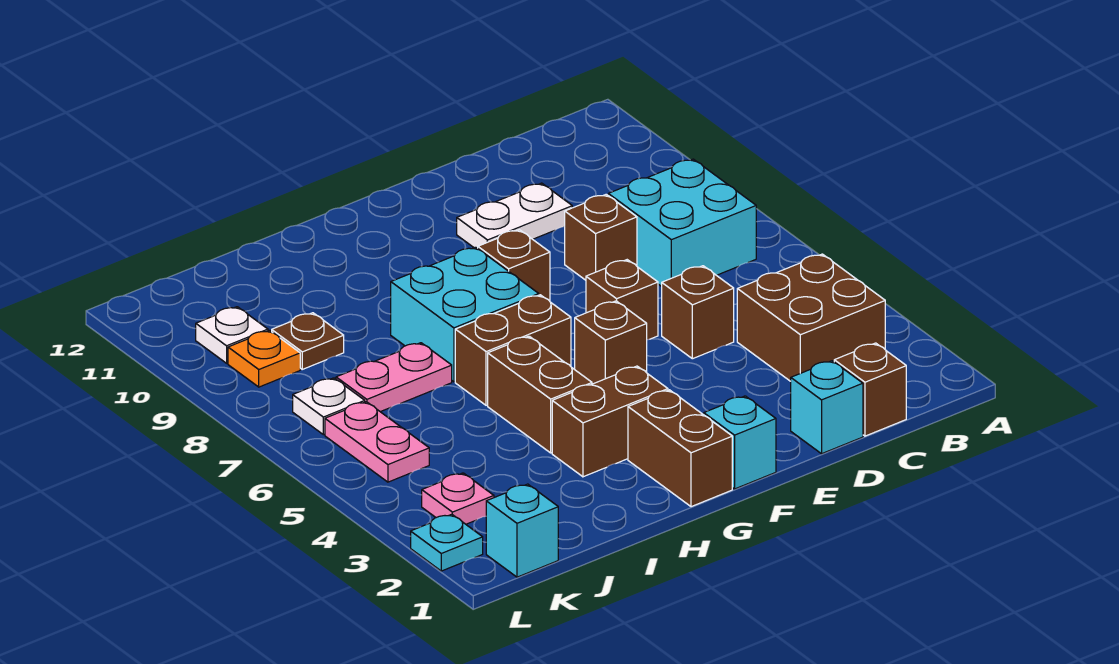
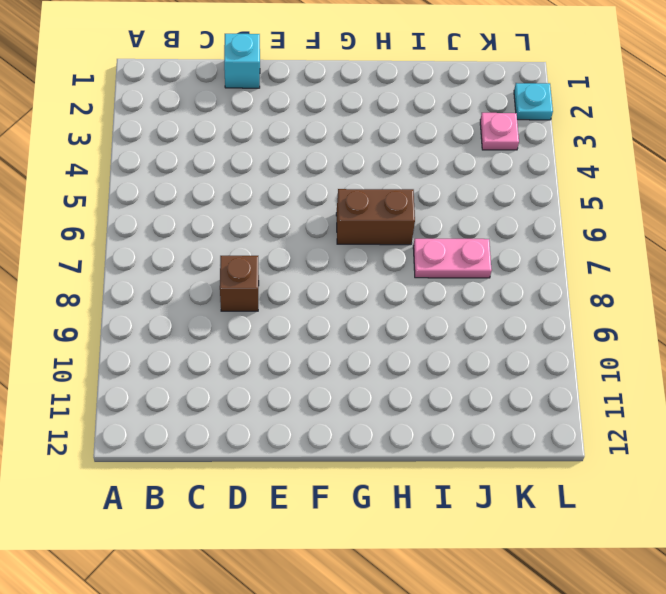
none -> brown brick B3:C4 level 1
none -> cyan brick B7:C8 level 1
none -> brown brick C1 level 1

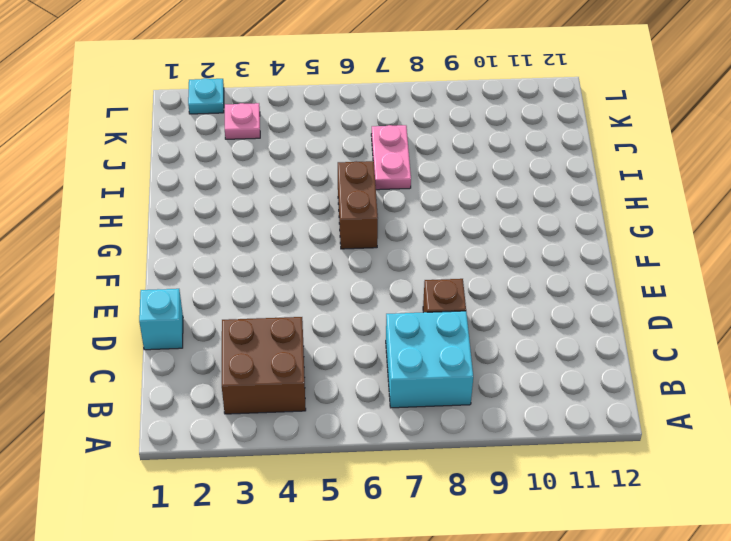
none -> brown brick C1 level 1
none -> brown brick D5 level 1
none -> white plate D10:E10 level 1

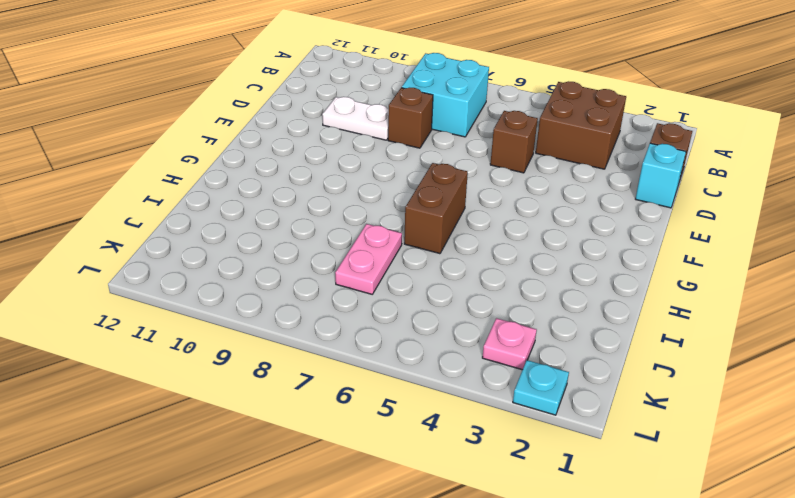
white plate D9:D10 level 1 -> white plate D10:E10 level 1
none -> brown brick E6 level 1
none -> cyan brick F1 level 1
none -> brown brick F5 level 1

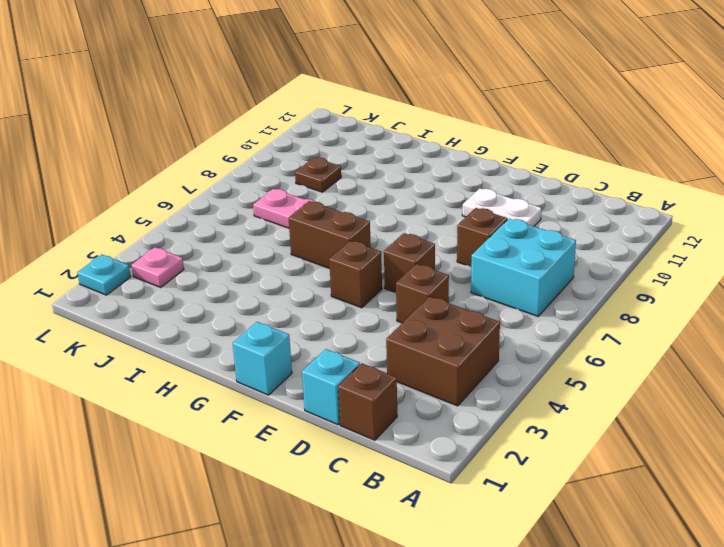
none -> brown brick F8 level 1
none -> brown brick G1:G2 level 1
none -> brown brick G3:H3 level 1

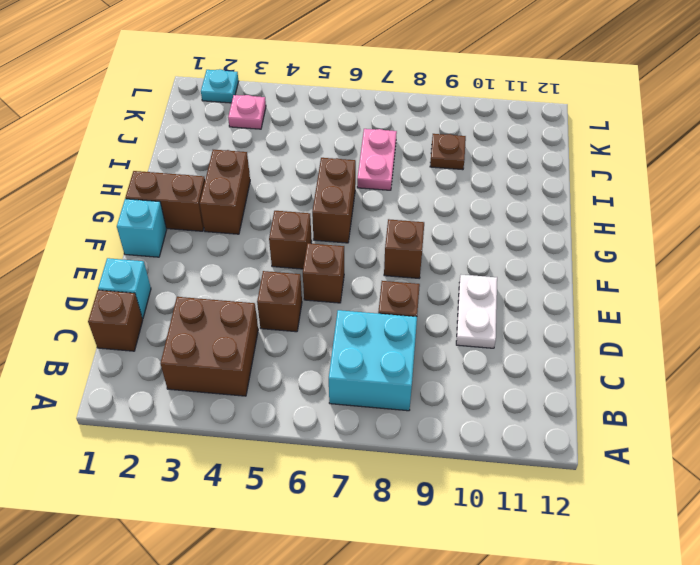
none -> cyan brick G7:H8 level 1
none -> brown brick H4:H5 level 1
none -> cyan brick K1 level 1

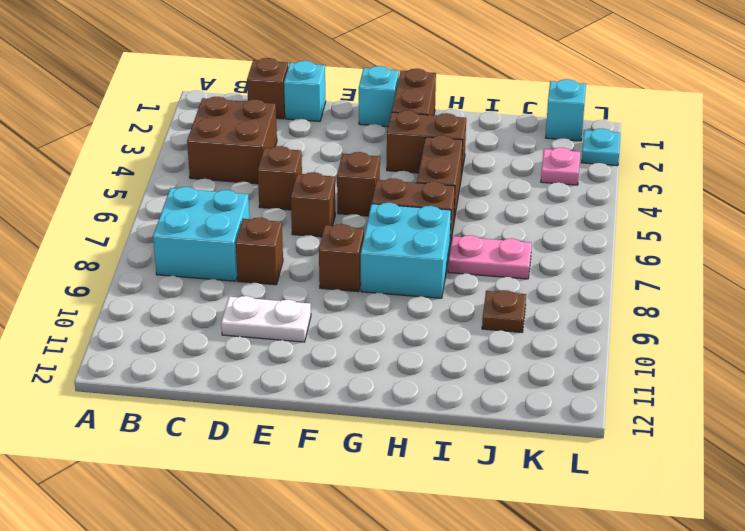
none -> pink plate K5:K6 level 1
none -> white plate K7 level 1
none -> orange plate K9 level 1

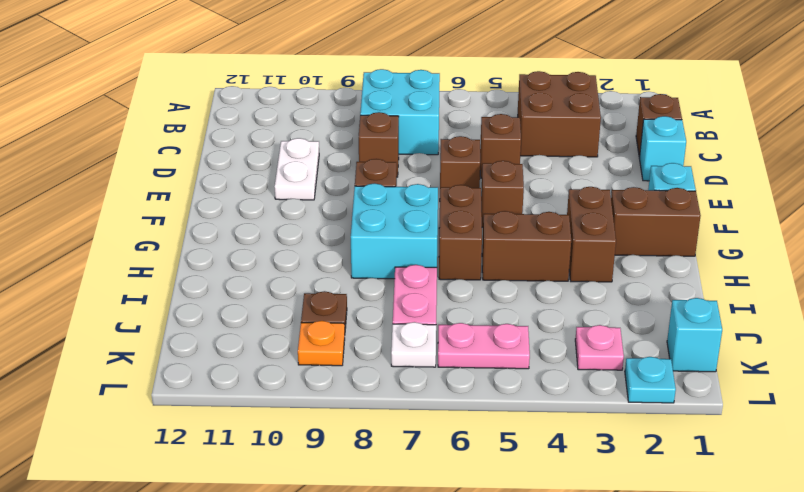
none -> white plate K10 level 1

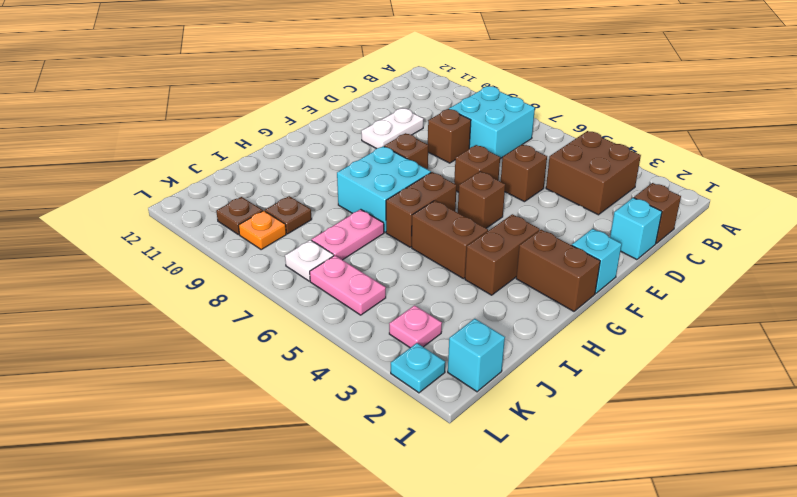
brown plate K10 level 1 -> white plate K10 level 1

